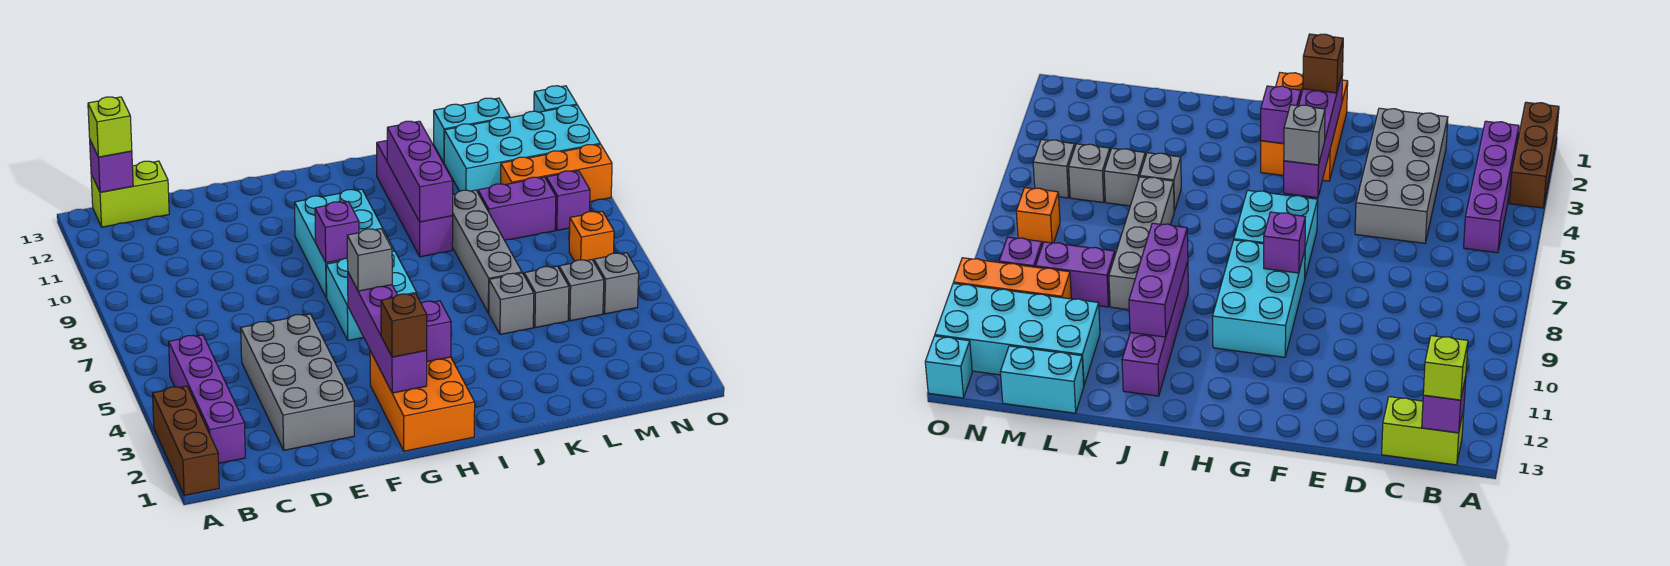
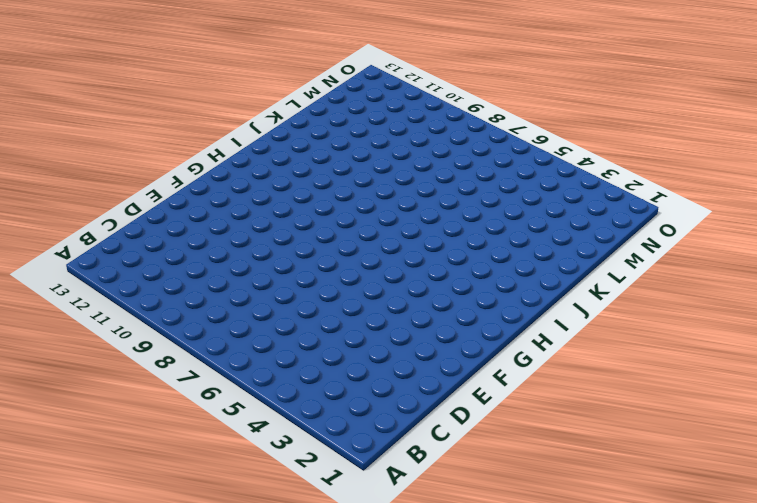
none -> brown brick A1:A3 level 1
none -> purple brick B2:B5 level 1
none -> lime brick B13:C13 level 1

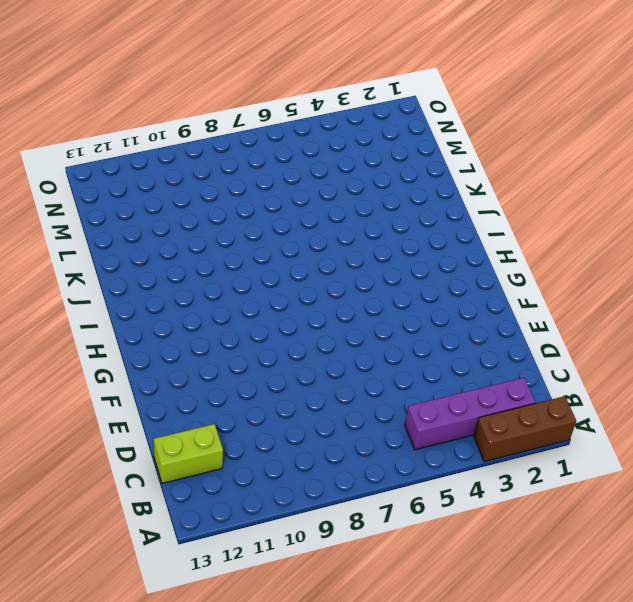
lime brick C12:C13 level 1 -> lime brick B13:C13 level 1
none -> grey brick D2:E5 level 1
none -> orange brick G1:H3 level 1
none -> cyan brick G6:H7 level 1

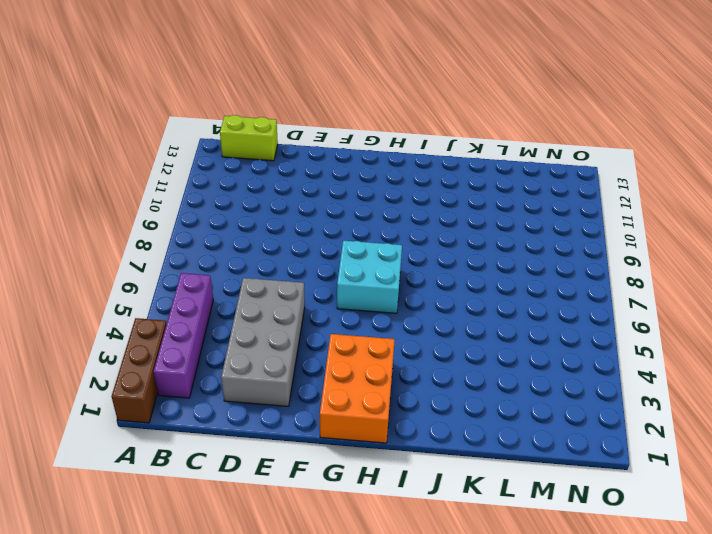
none -> cyan brick G8:H10 level 1
none -> purple brick J9:J12 level 1
none -> grey brick K5 level 1

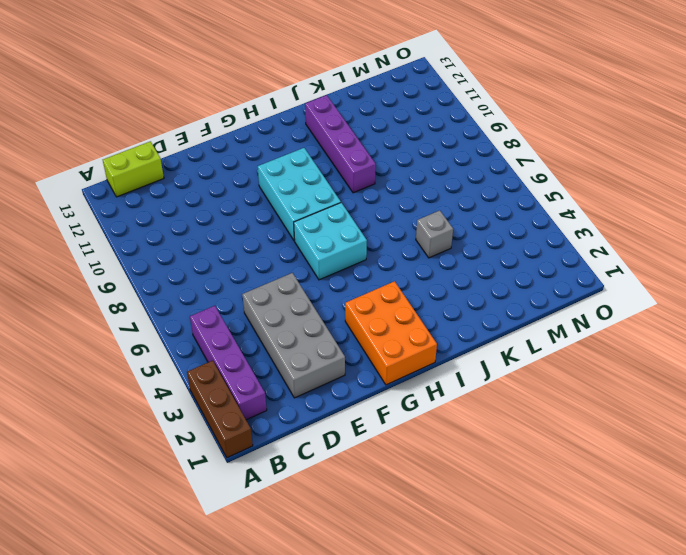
none -> grey brick K6:K9 level 1
none -> grey brick L5 level 1
none -> purple brick L9:M9 level 1

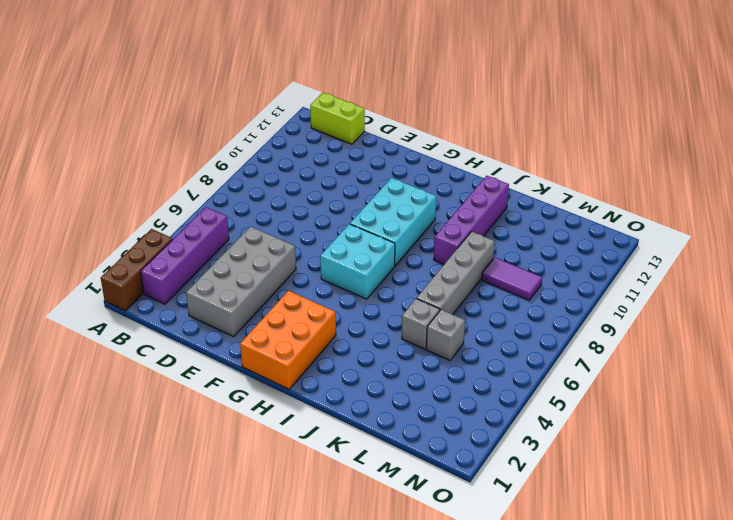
purple tile L9:M9 level 1 -> purple brick L9:M9 level 1
none -> cyan brick L11:O12 level 1
none -> cyan brick L13:M13 level 1
none -> grey brick M5 level 1

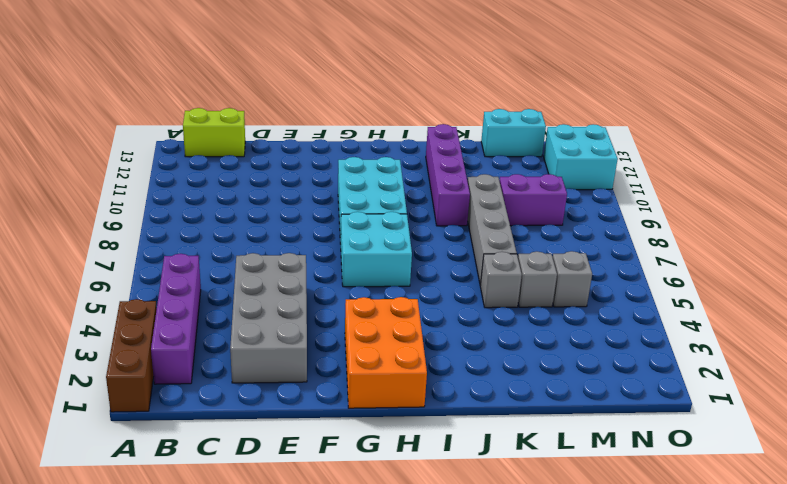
cyan brick N11:O12 level 1 -> cyan brick L11:O12 level 1
none -> orange brick M10:O10 level 1
none -> grey brick N5 level 1
none -> orange brick N7 level 1

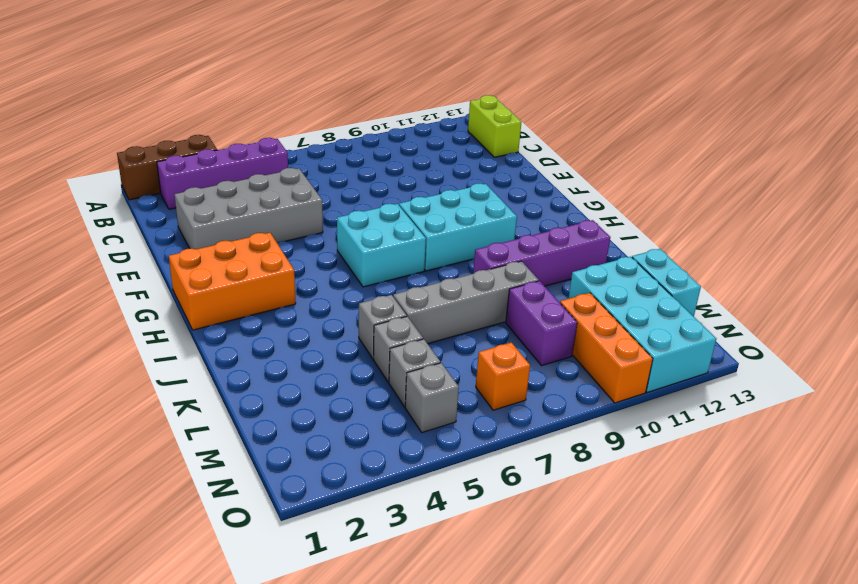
none -> purple brick N9 level 1
none -> cyan brick O13 level 1
none -> purple brick B13 level 2

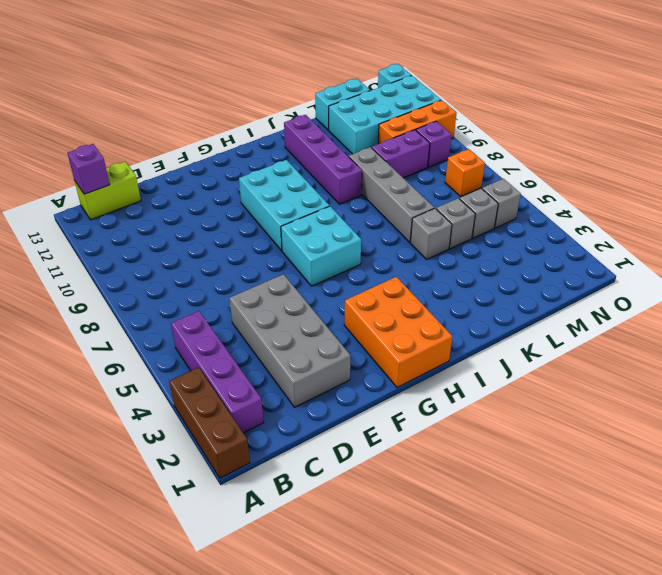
none -> purple brick G2:G5 level 2
none -> purple brick G8 level 2
none -> purple brick H3 level 2

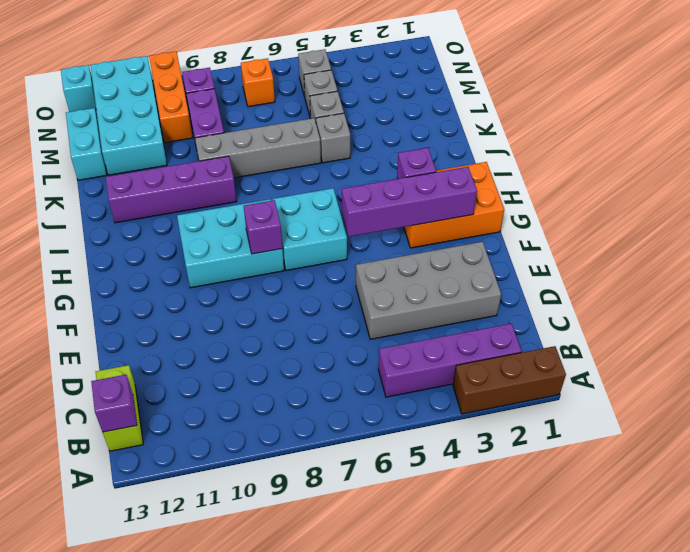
none -> purple brick J9:J11 level 2
none -> lime brick B13 level 3
none -> brown brick G2 level 3

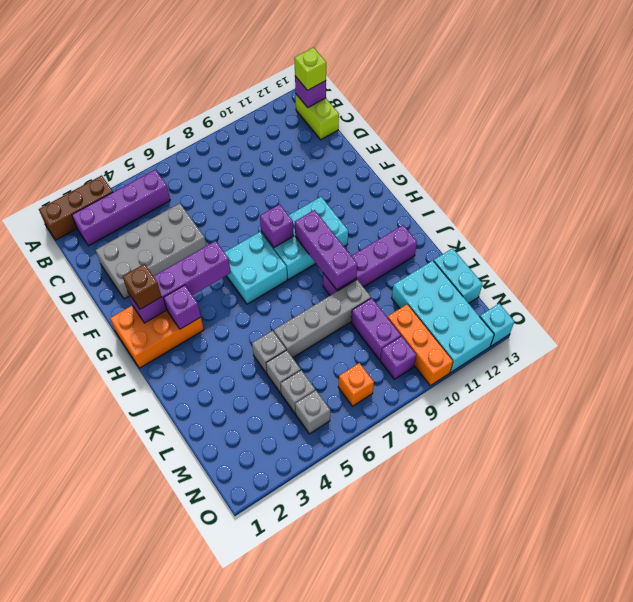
purple brick H9:J9 level 2 -> purple brick J9:J11 level 2
none -> grey brick G5 level 3

